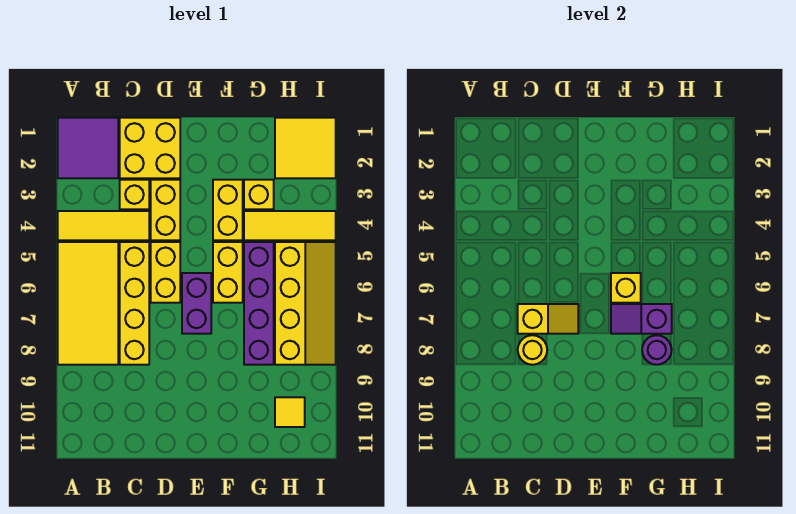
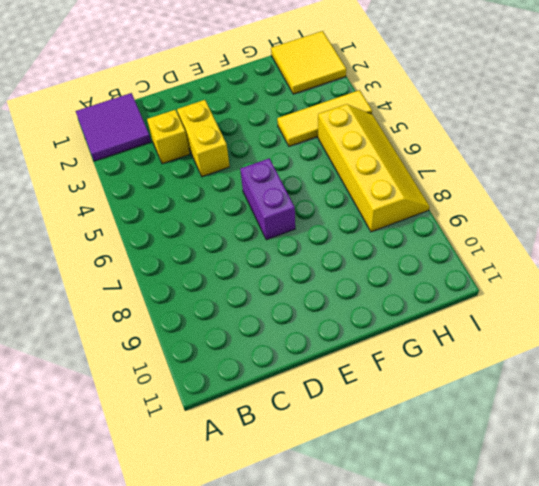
none -> yellow tile A4:C4 level 1
none -> yellow tile A5:B8 level 1
none -> yellow brick C1:D2 level 1

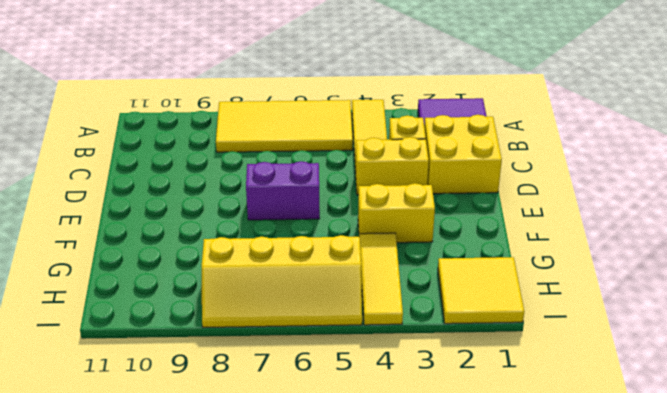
none -> yellow brick C5:C8 level 1
none -> yellow brick D5:D6 level 1
none -> yellow brick F5:F6 level 1

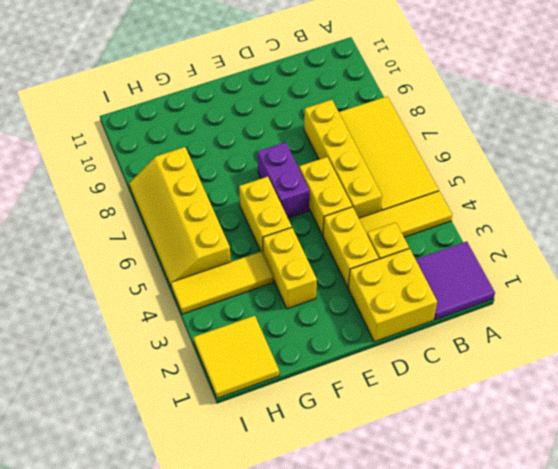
none -> yellow brick G3 level 1
none -> purple brick G5:G8 level 1
none -> yellow tile H10 level 1

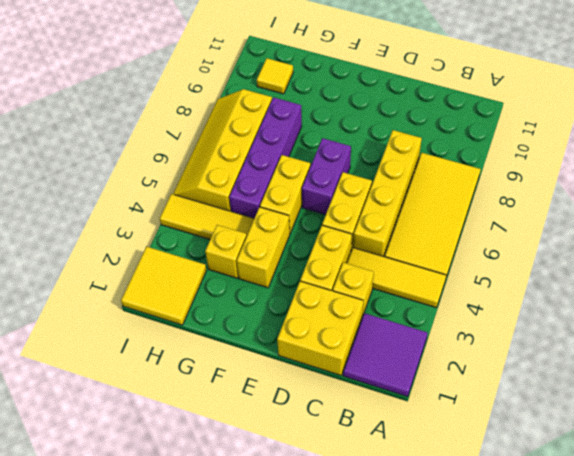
none -> yellow slope C7:D7 level 2 top C
none -> yellow round brick C8 level 2
none -> yellow brick F6 level 2

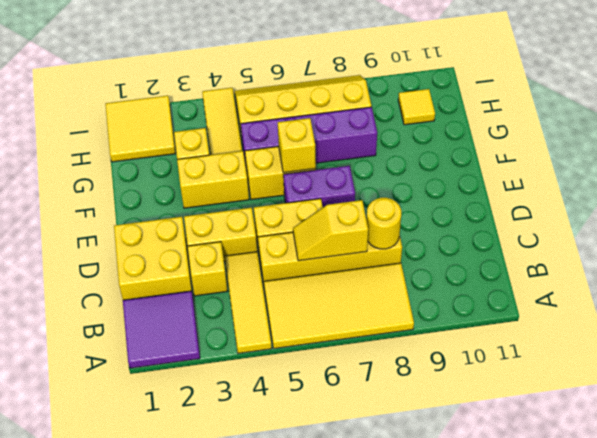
yellow slope C6:C7 level 2 top 7 -> yellow slope C7:D7 level 2 top C
none -> purple slope F7:G7 level 2 top G
none -> purple round brick G8 level 2

